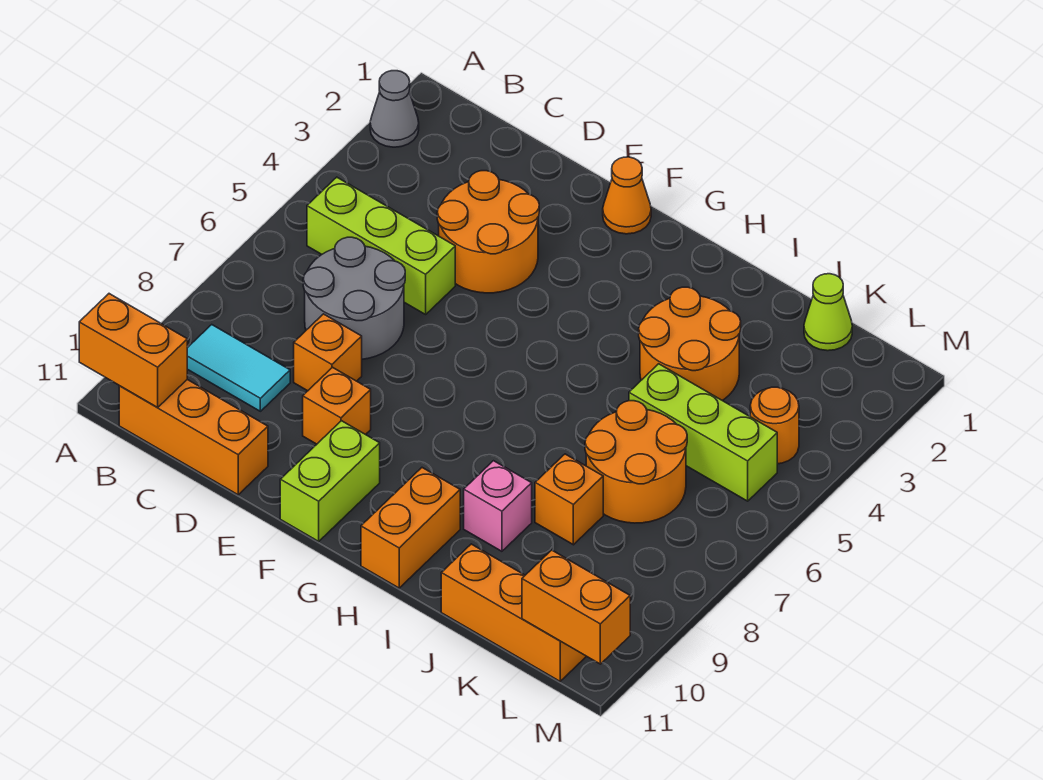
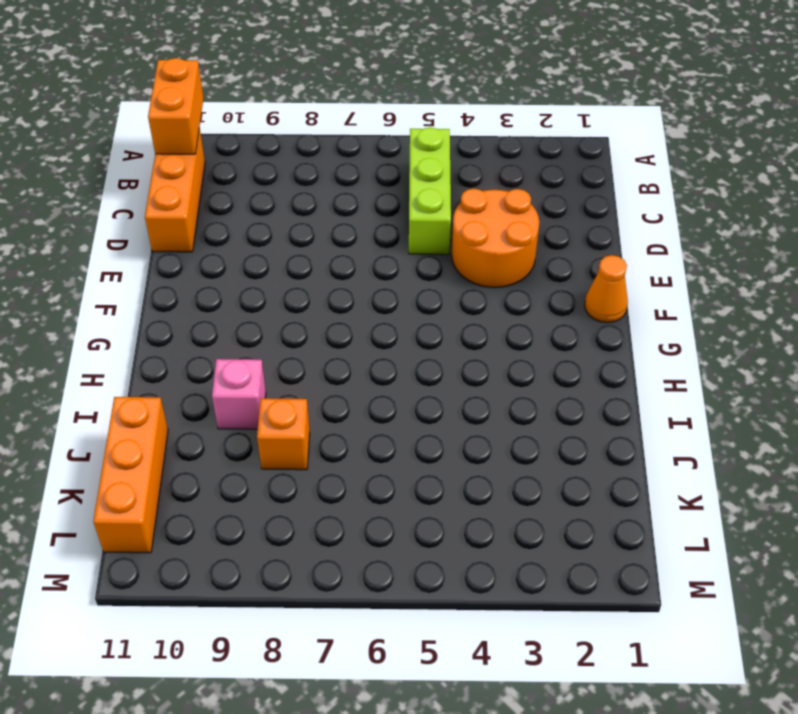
none -> grey cone A2 level 1
none -> cyan tile B9:C9 level 1
none -> grey round brick C6:D7 level 1

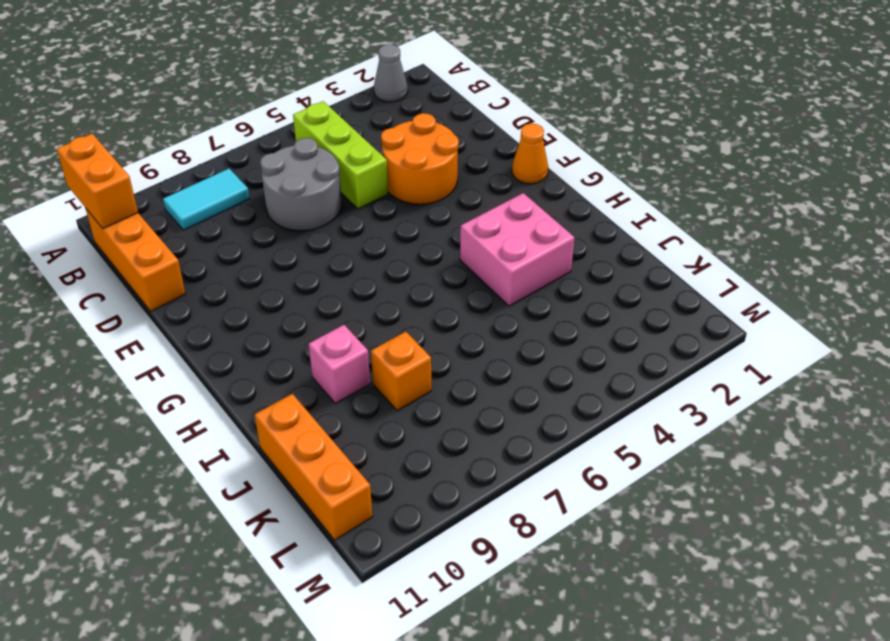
cyan tile B8:B9 level 1 -> cyan tile B9:C9 level 1
pink brick H3:I4 level 1 -> orange round brick I3:J4 level 1
none -> orange brick D8 level 1
none -> orange brick E9 level 1
none -> lime brick F10:F11 level 1

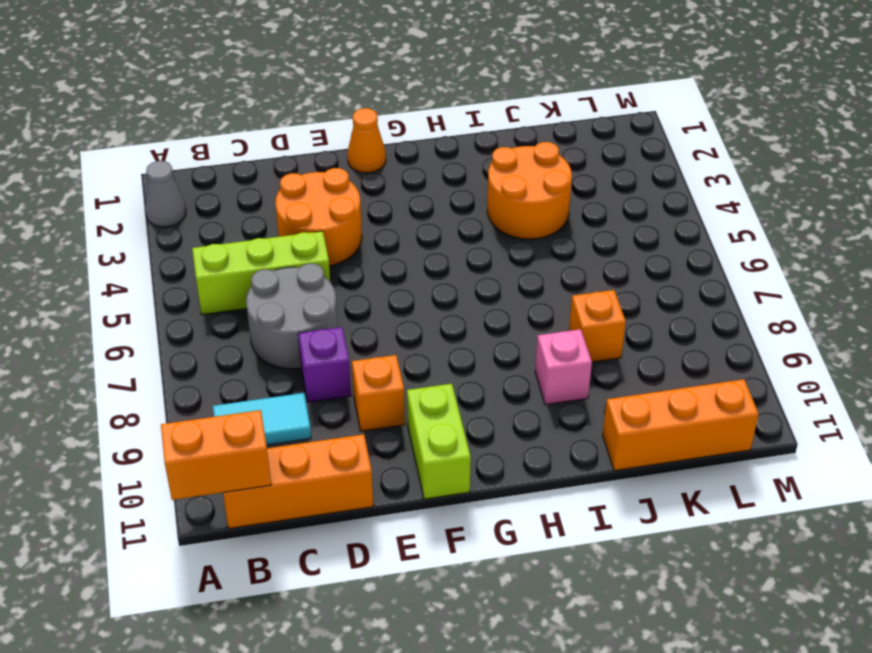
purple brick D8 level 1 -> orange brick D8 level 1
none -> orange brick H10:H11 level 1
none -> lime brick J5:L5 level 1
none -> orange round brick J6:K7 level 1

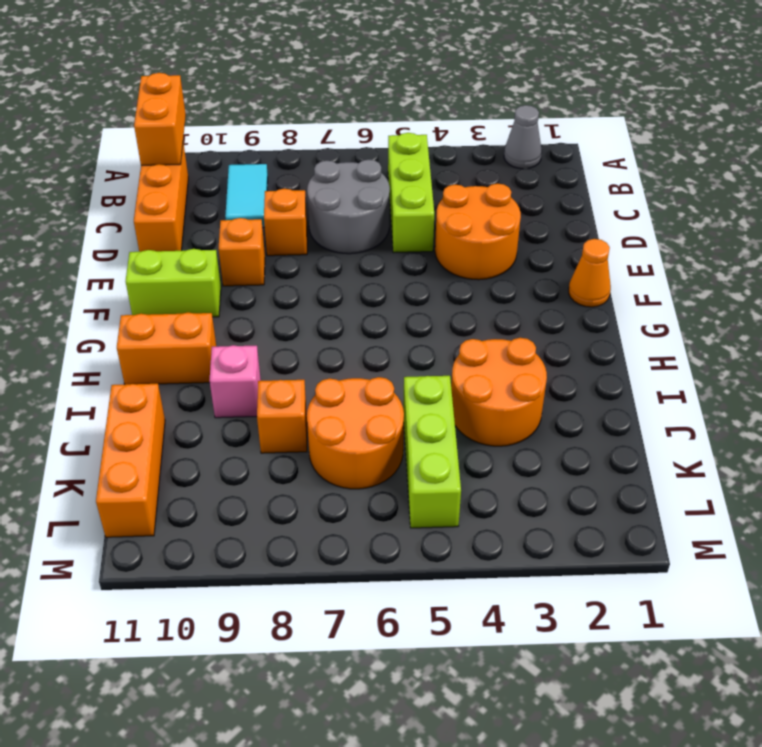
none -> lime cone K1 level 1
none -> orange round brick L4 level 1
none -> orange brick L11:M11 level 2

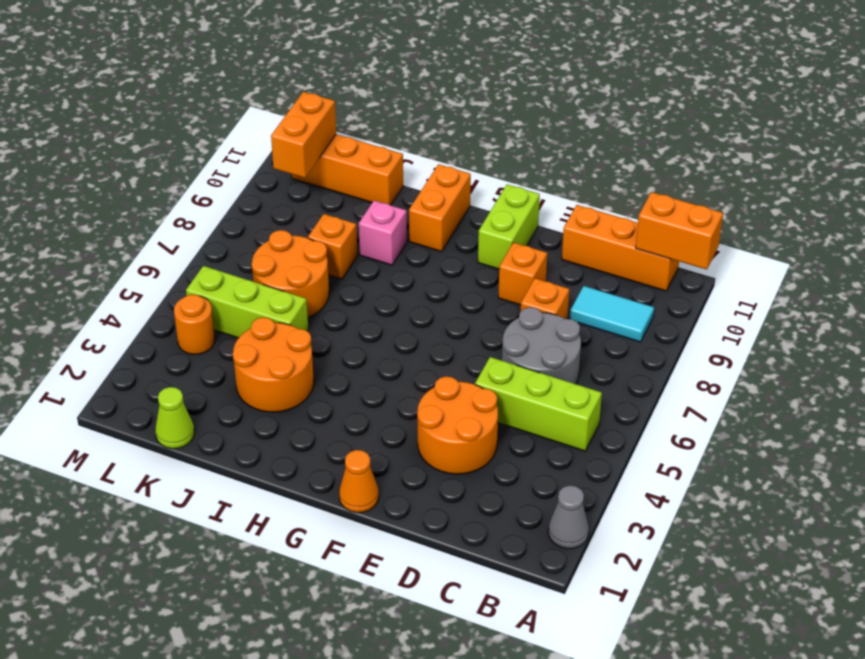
orange brick L10:L11 level 2 -> orange brick L11:M11 level 2

